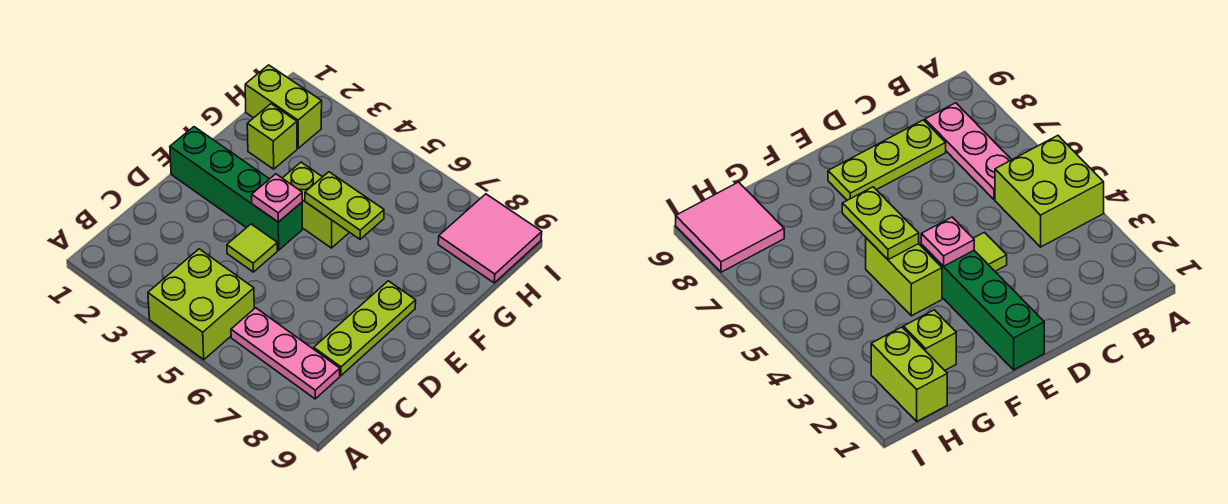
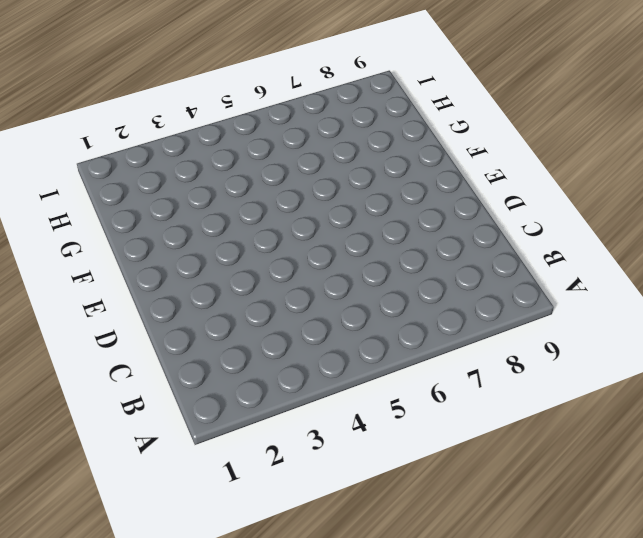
none -> lime brick A4:B5 level 1
none -> pink plate B6:B8 level 1

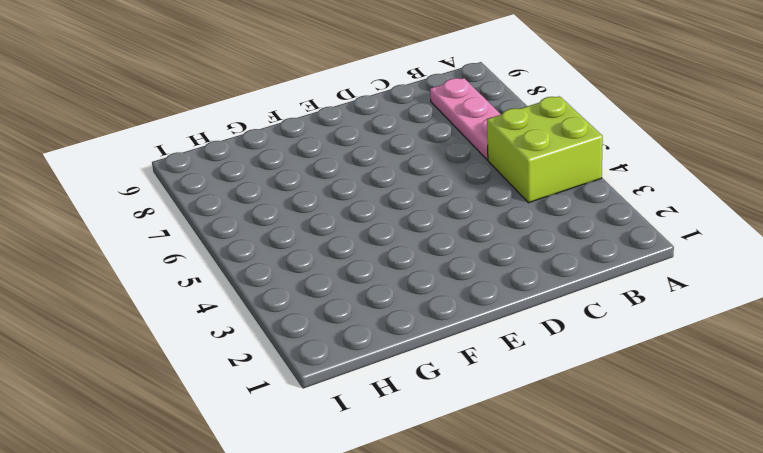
none -> lime plate C8:E8 level 1
none -> lime tile D4 level 1

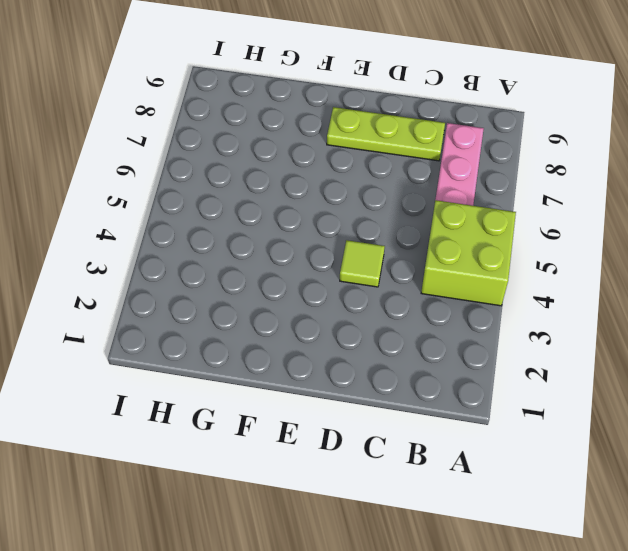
none -> green brick E1:E4 level 1
none -> lime brick F4:F5 level 1

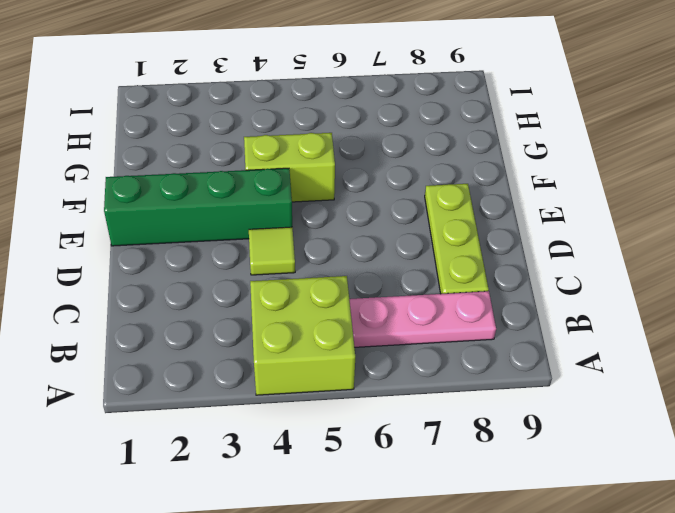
none -> lime brick G2 level 1
none -> lime brick H1:H2 level 1

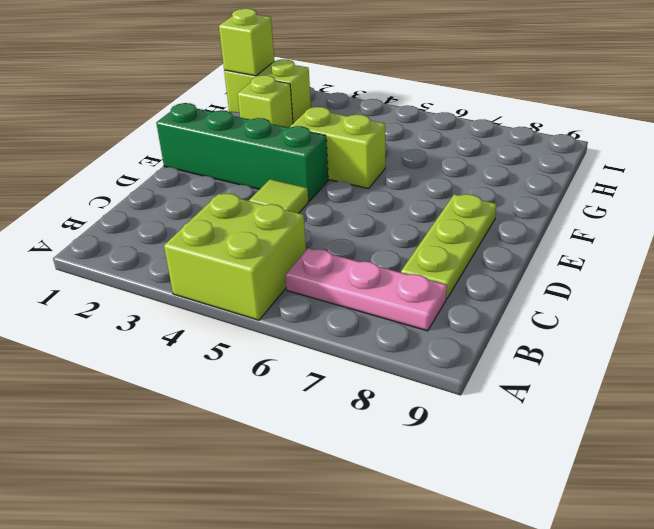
lime brick H1 level 2 -> none
none -> pink tile H8:I9 level 1
none -> pink plate E4 level 2

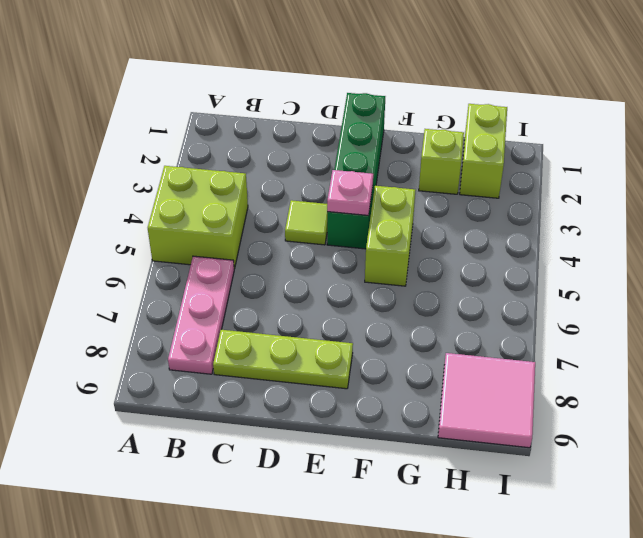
none -> lime plate F5:F6 level 2

